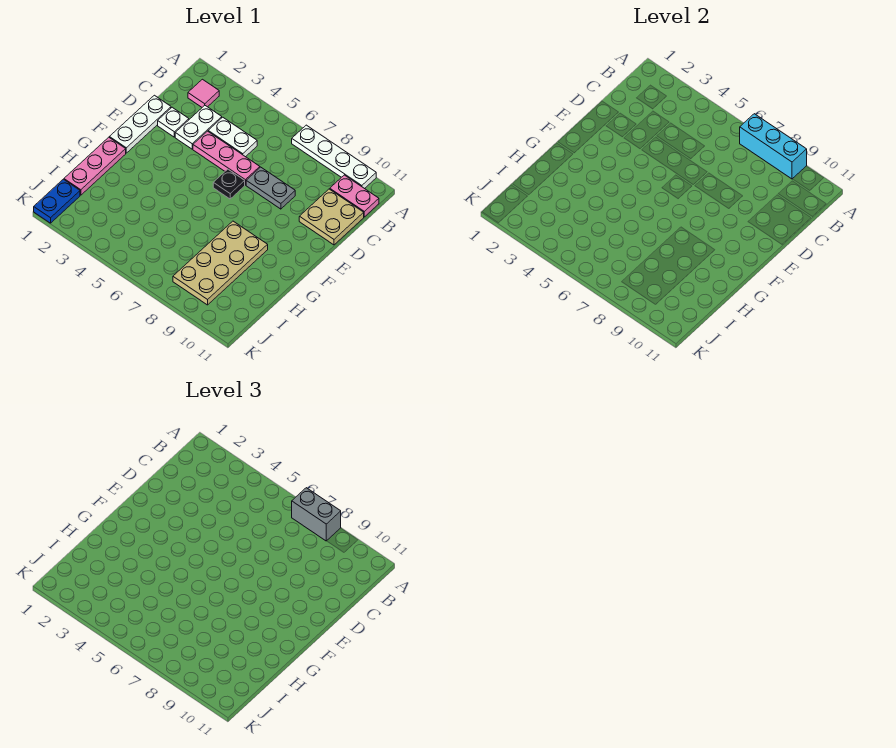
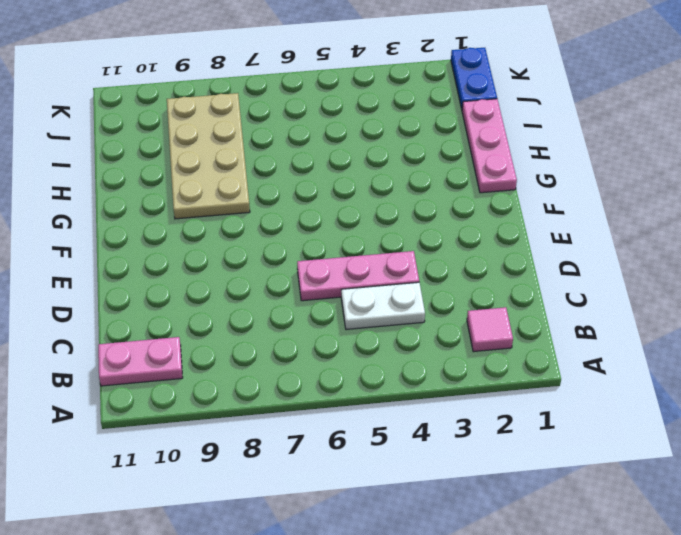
none -> white plate A7:A10 level 1
none -> white plate C3:D3 level 1
none -> tan plate C10:D11 level 1

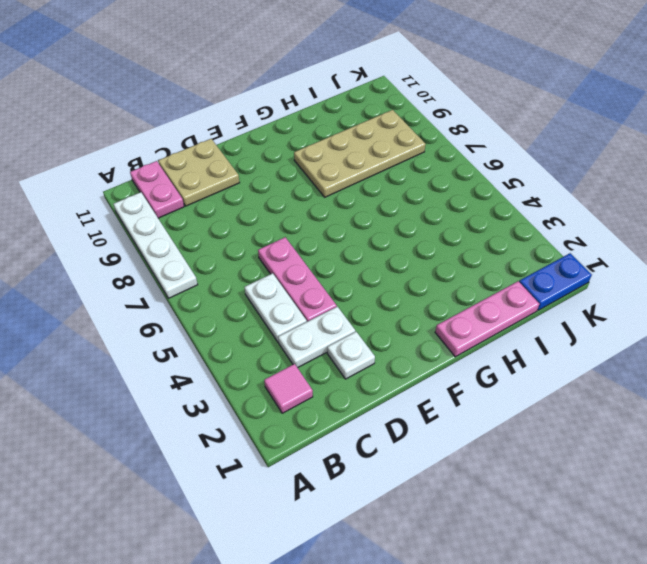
none -> white plate D1:F1 level 1
none -> grey plate D7:D8 level 1
none -> black plate E6 level 1

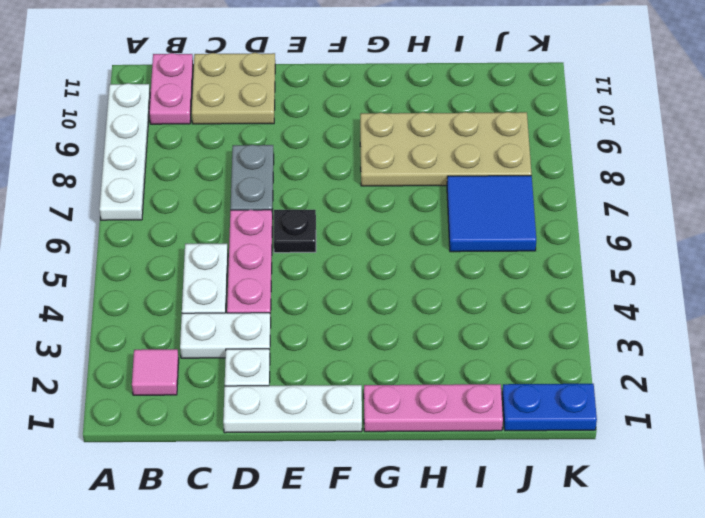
blue tile I6:J7 level 1 -> none
none -> cyan brick A7:A9 level 2
none -> grey brick A7:A8 level 3

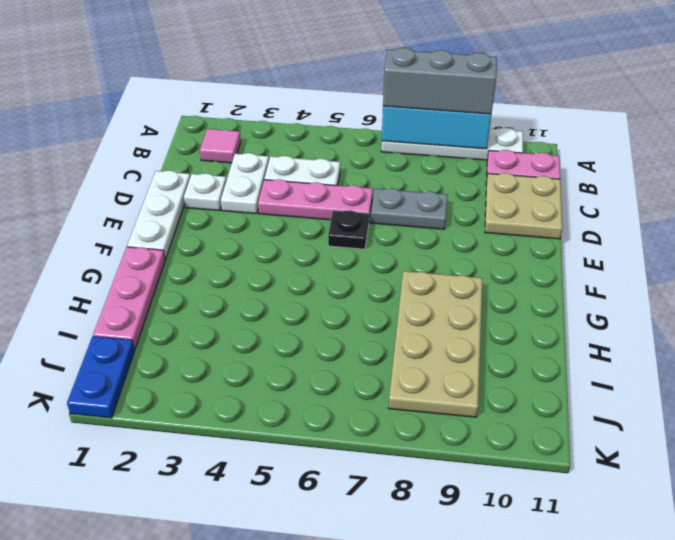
grey brick A7:A9 level 3 -> grey brick A7:A8 level 3

